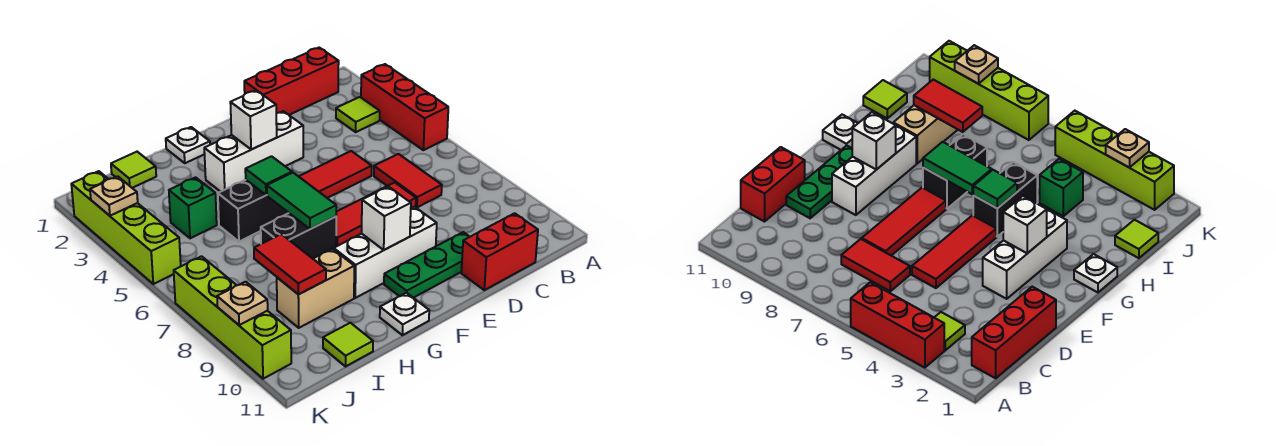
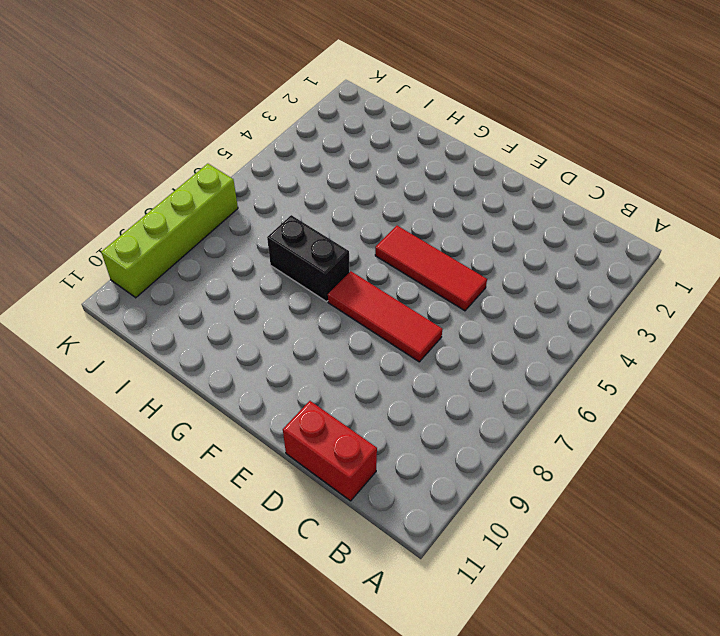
none -> red brick A3:A5 level 1
none -> red brick B1:D1 level 1
none -> lime tile B3 level 1

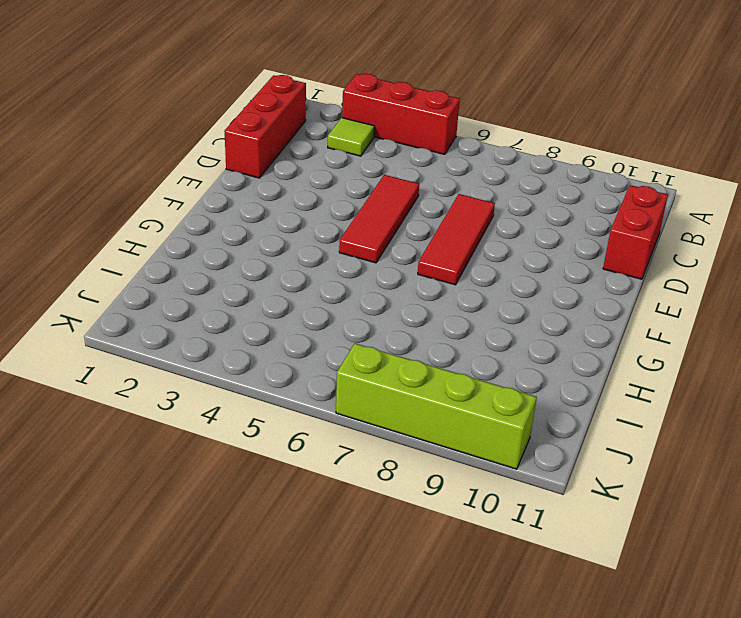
none -> red tile C6:C7 level 1
none -> green plate D10:F10 level 1
none -> white brick E3:G3 level 1

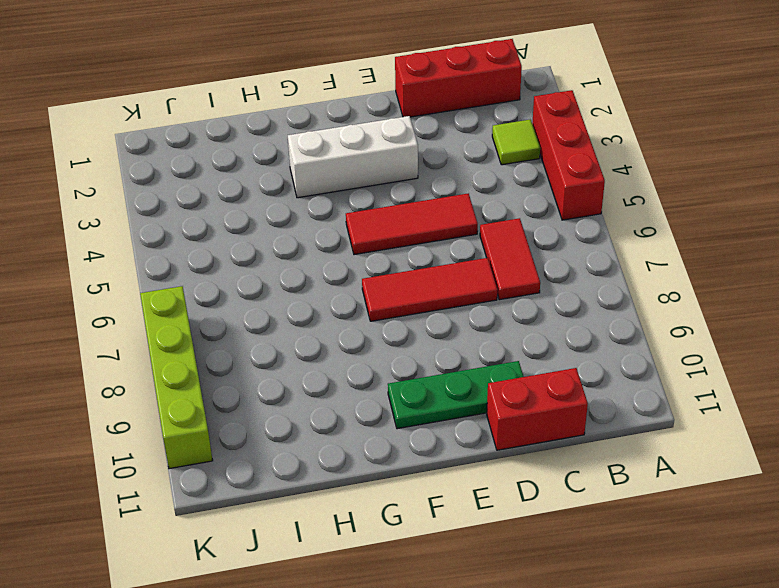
none -> white brick E9:G9 level 1
none -> white plate G1 level 1
none -> black brick G5:H5 level 1

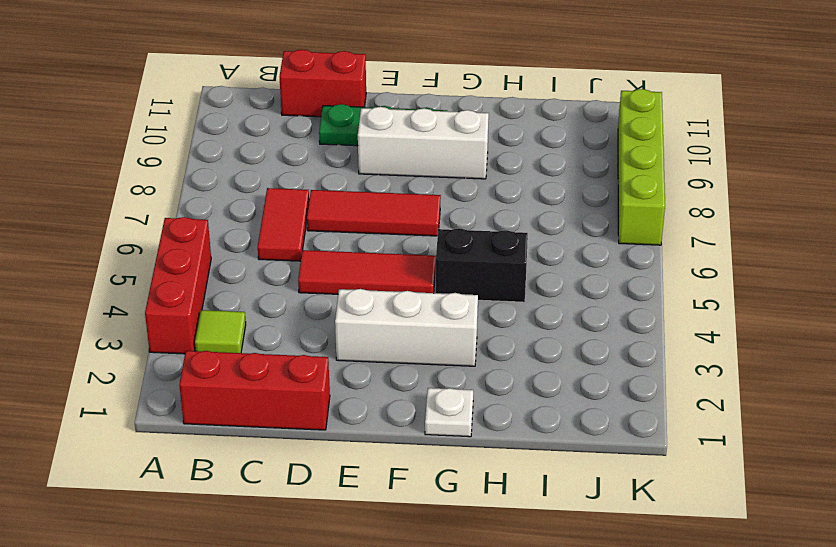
none -> black brick G7:H7 level 1
none -> white plate G11 level 1
none -> tan brick H9:I9 level 1

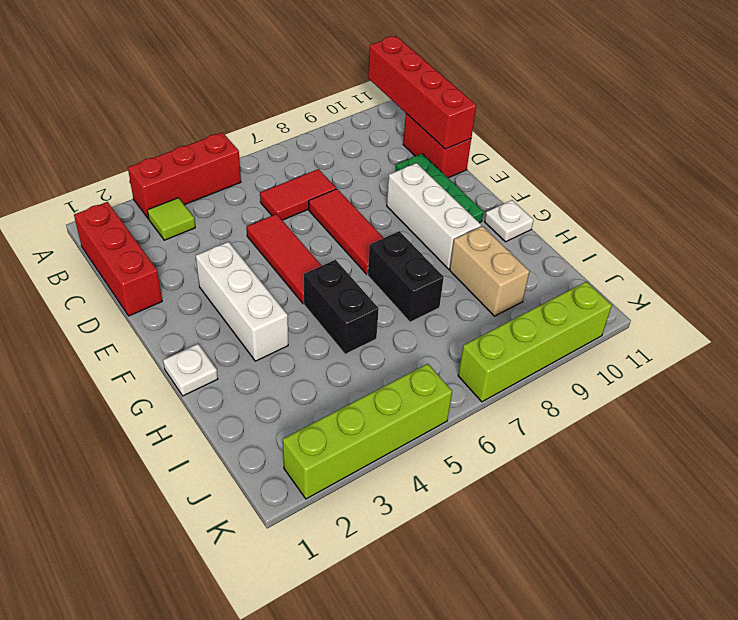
red brick A11:D11 level 2 -> none
none -> lime tile I1 level 1
none -> green brick I4 level 1
none -> lime tile I11 level 1

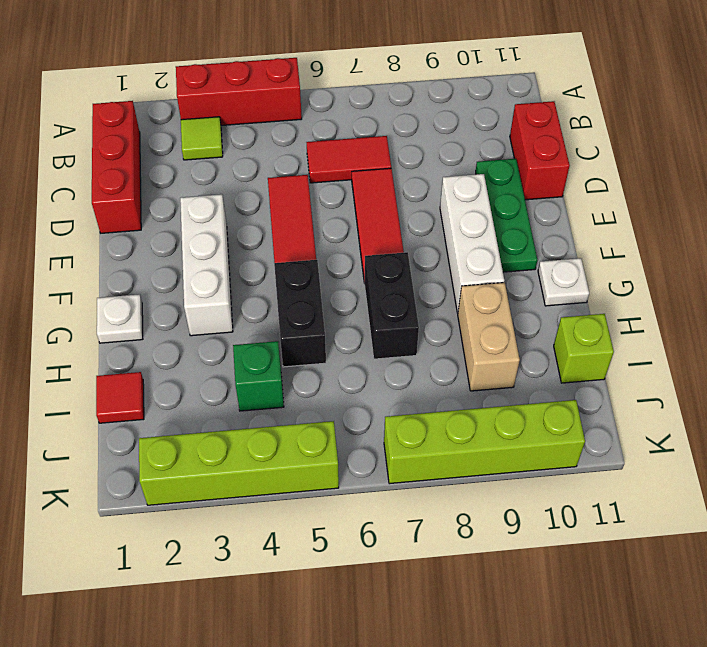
red tile I1 level 1 -> lime tile I1 level 1
lime brick I11 level 1 -> lime tile I11 level 1
none -> white brick F3 level 2
none -> white brick F9 level 2
none -> green tile G5 level 2

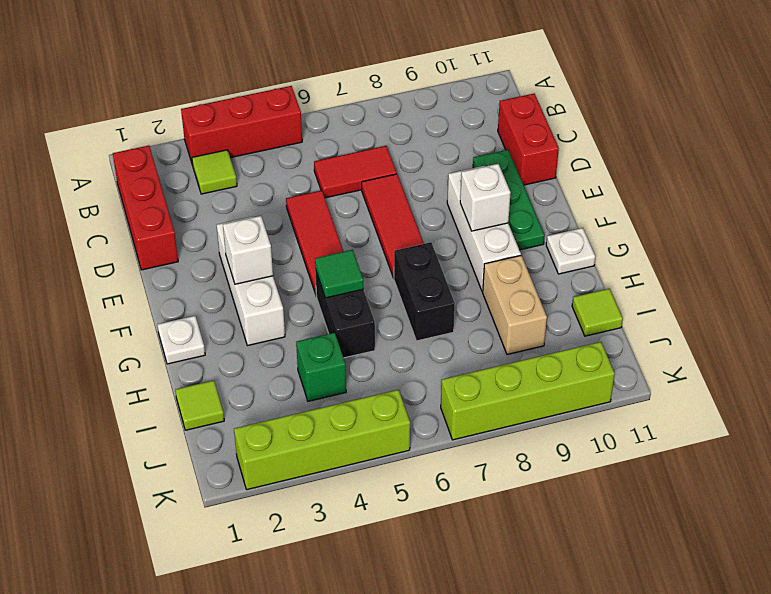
none -> green tile G6:G7 level 2
none -> red tile I8:I9 level 2
none -> tan plate K3 level 2

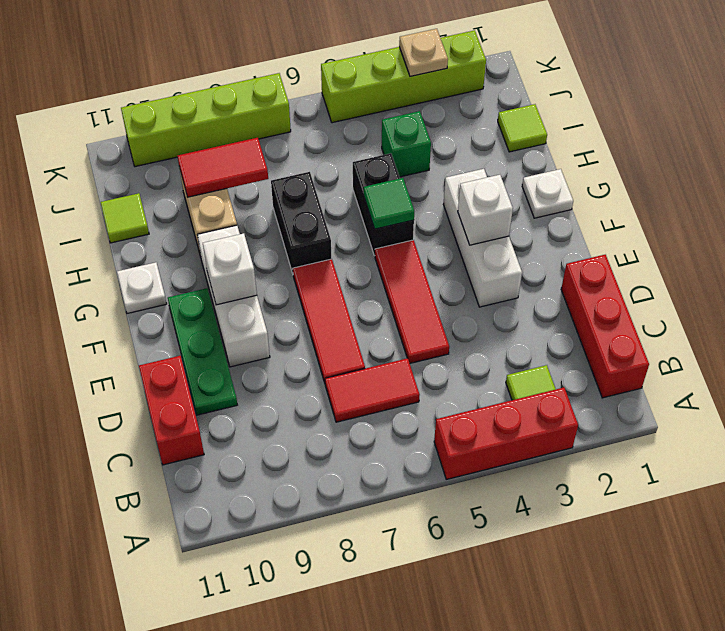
none -> green tile G6:G7 level 2
none -> tan plate K9 level 2

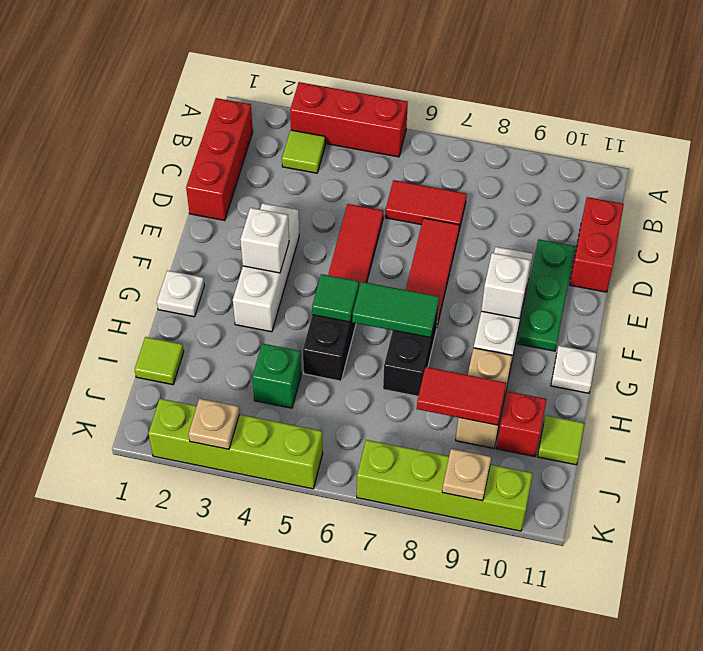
red brick I10 level 1 -> none

